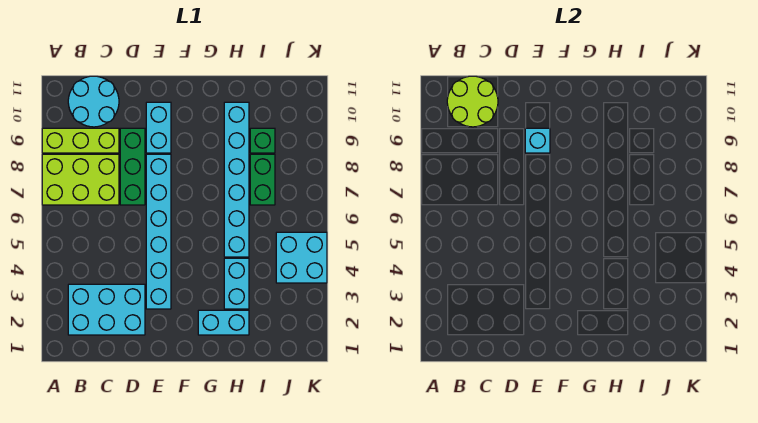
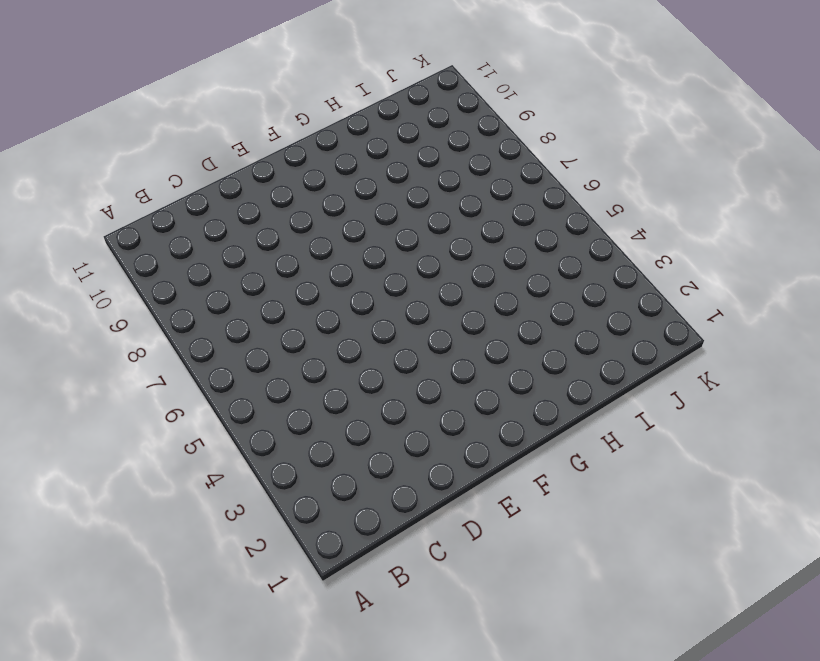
none -> lime brick A7:C8 level 1
none -> lime brick A9:C9 level 1
none -> cyan brick B2:D3 level 1

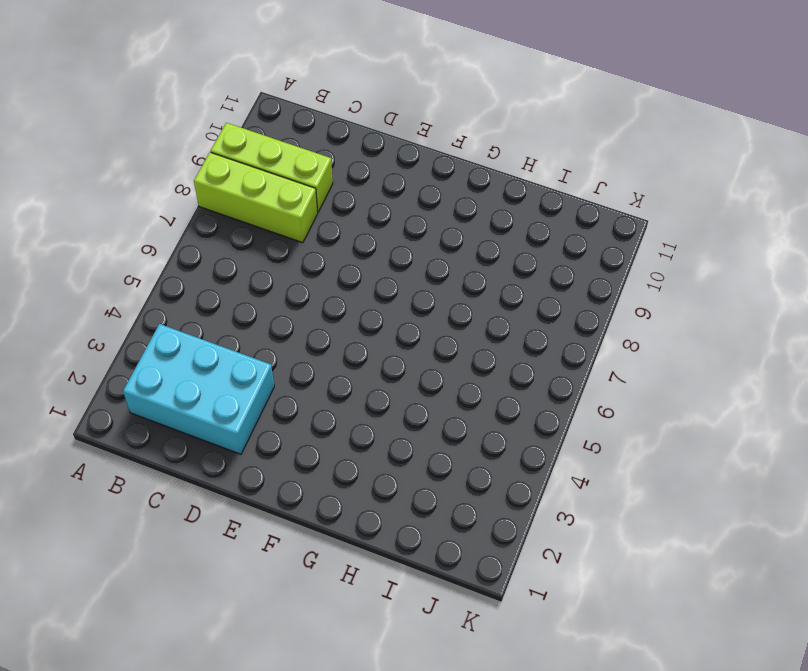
lime brick A8:C8 level 1 -> lime brick A7:C8 level 1
none -> cyan round brick B10:C11 level 1
none -> green brick D7:D9 level 1
none -> cyan brick E3:E8 level 1

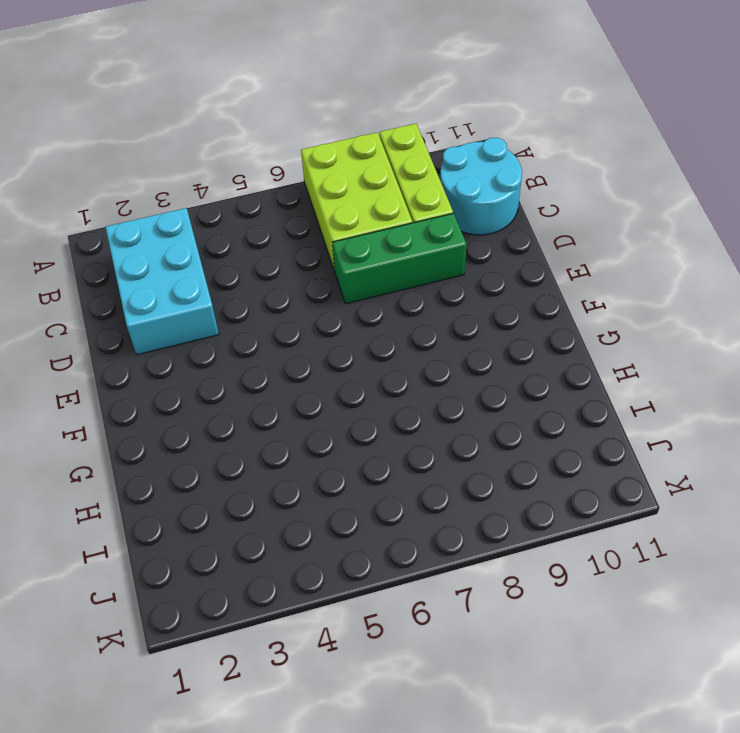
none -> cyan brick E3:E8 level 1
none -> cyan brick E9:E10 level 1
none -> cyan brick G2:H2 level 1

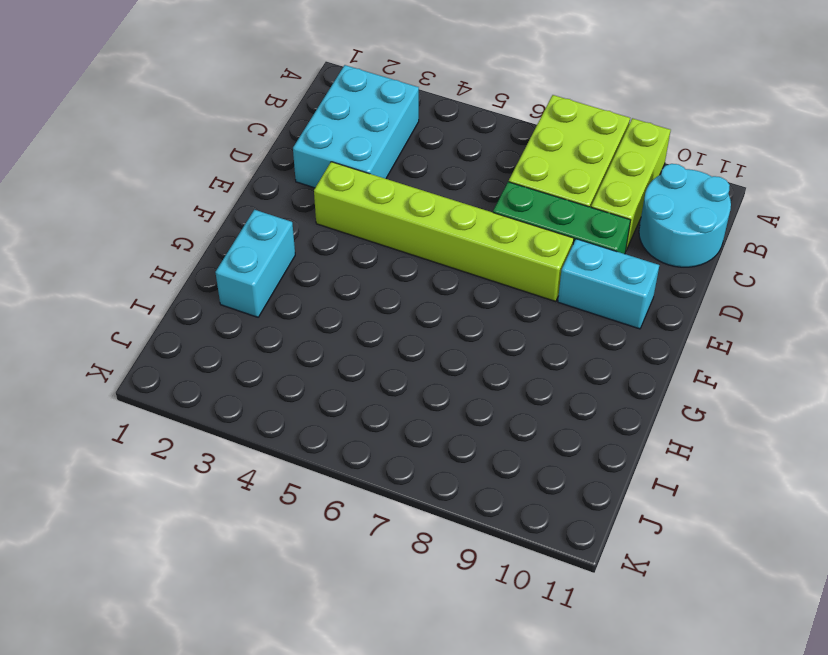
lime brick E3:E8 level 1 -> cyan brick E3:E8 level 1
none -> cyan brick H3:H4 level 1
none -> cyan brick H5:H10 level 1
none -> green brick I7:I8 level 1

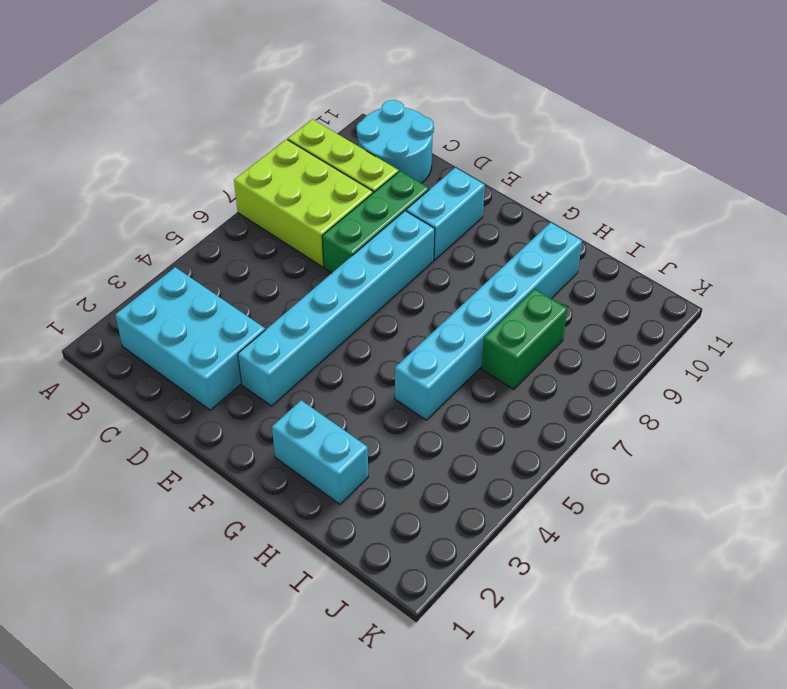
none -> cyan brick H3:H4 level 1
none -> green brick I9 level 1
none -> cyan brick J4:K5 level 1

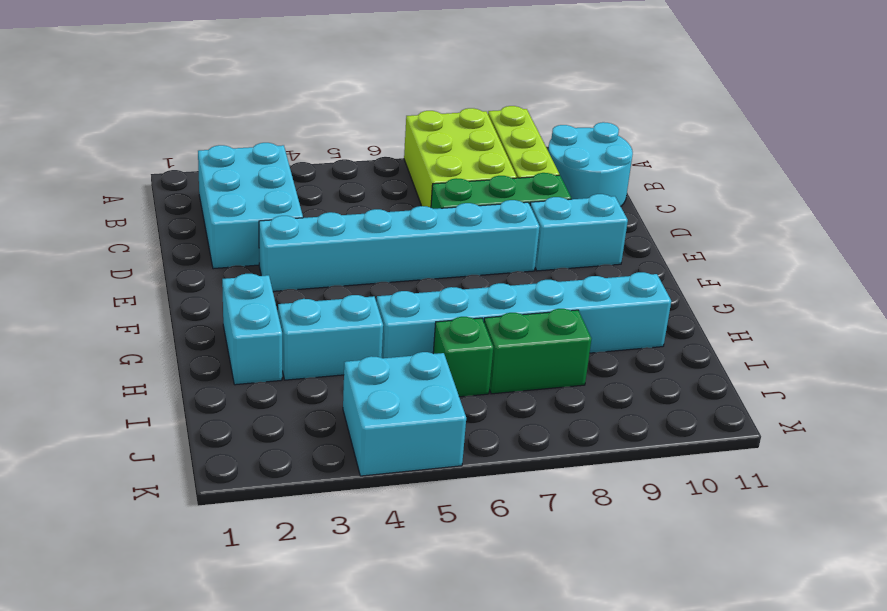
green brick I6 level 1 -> green brick I9 level 1
none -> lime round brick B10:C11 level 2
none -> cyan brick E9 level 2

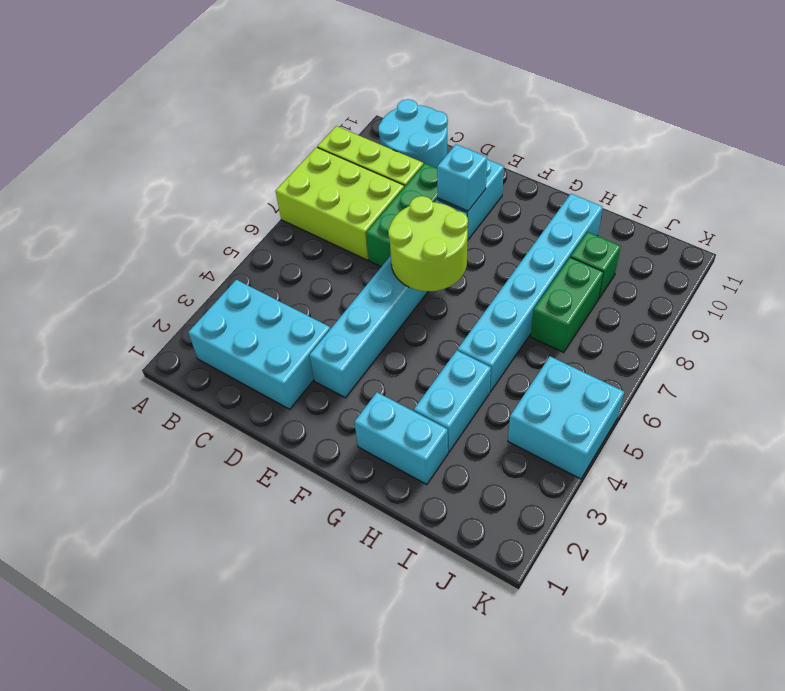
lime round brick E6:F7 level 2 -> lime round brick B10:C11 level 2

